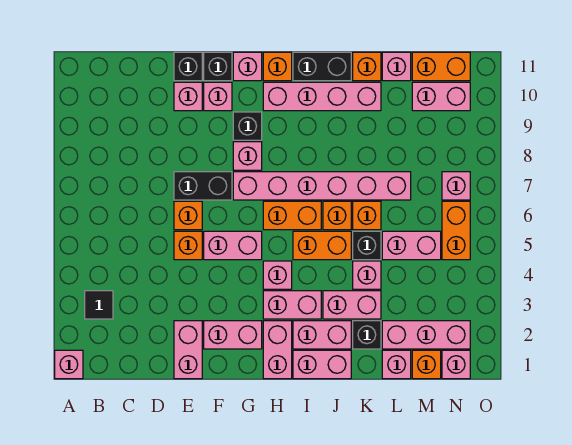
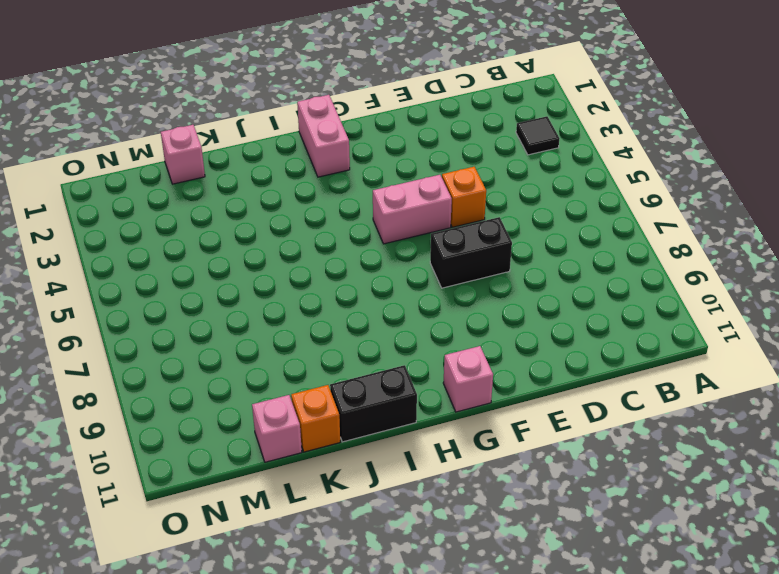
none -> pink brick A1 level 1
none -> pink brick E1:E2 level 1
none -> orange brick E6 level 1
none -> pink brick E10 level 1

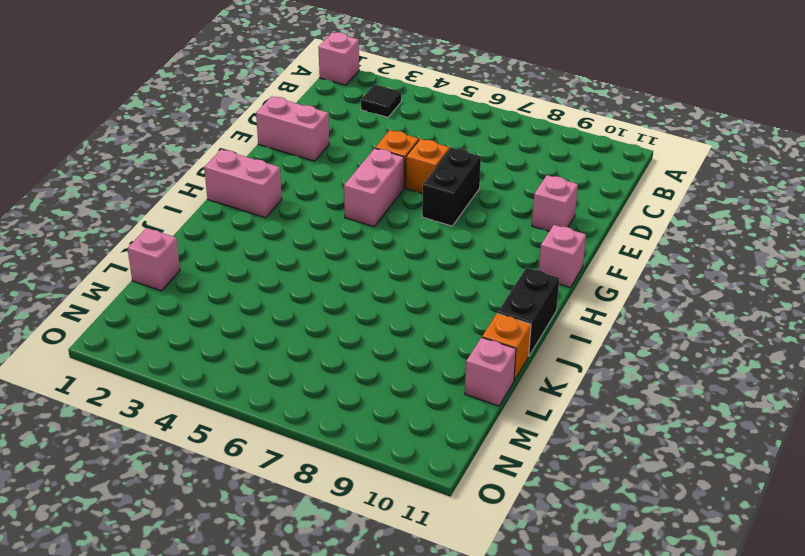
none -> black brick E11 level 1
none -> pink brick F2:G2 level 1
none -> pink brick F10 level 1
none -> black brick F11 level 1

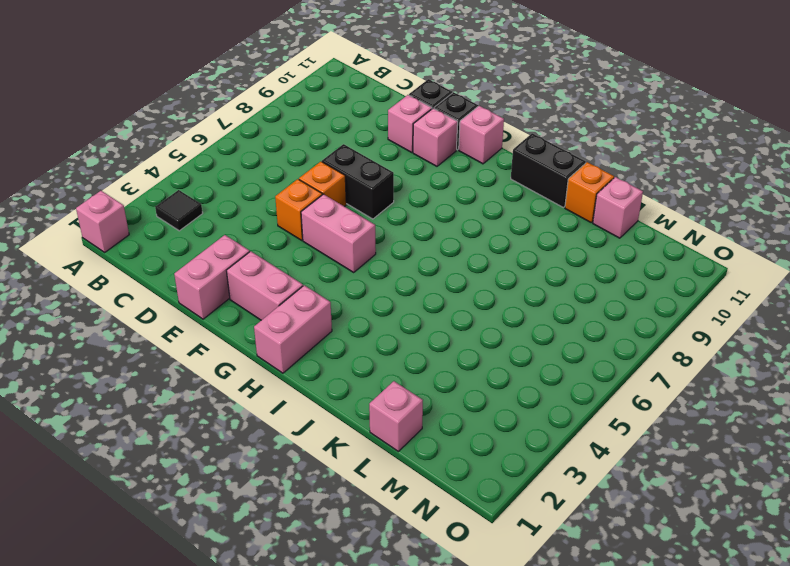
none -> pink brick G7:L7 level 1
none -> pink brick G8 level 1
none -> black brick G9 level 1
none -> pink brick H3:I3 level 1

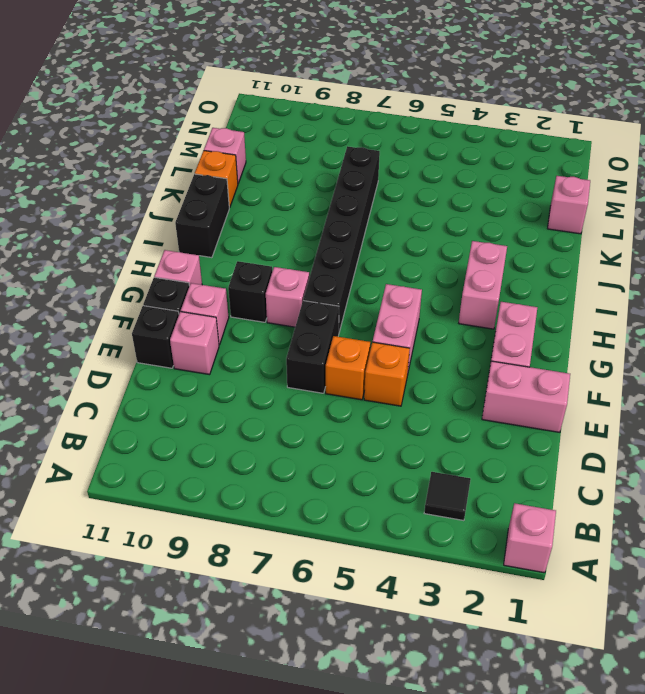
black brick G7:L7 level 1 -> pink brick G7:L7 level 1
none -> pink brick H1:H2 level 1
none -> pink brick H4 level 1
none -> orange brick H6:I6 level 1
none -> pink brick H10:K10 level 1

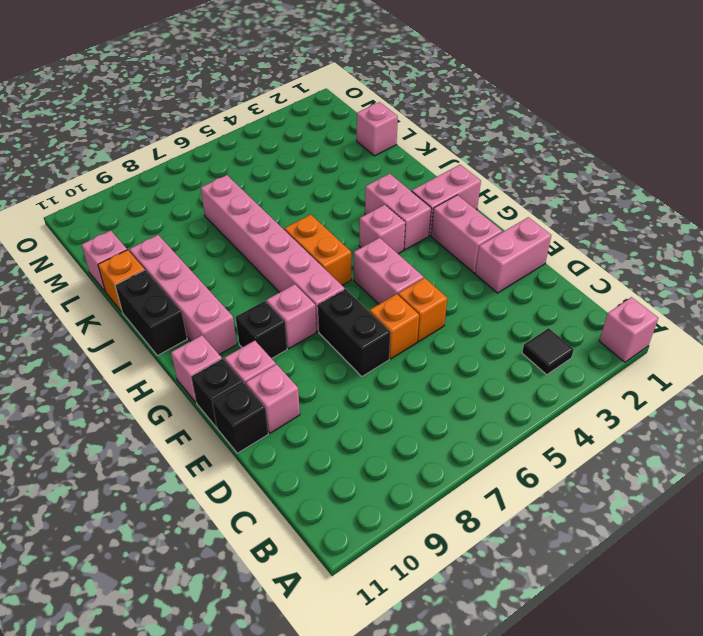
none -> orange brick H11 level 1
none -> pink brick I1:J1 level 1
none -> pink brick I2:J2 level 1
none -> orange brick I5:J5 level 1

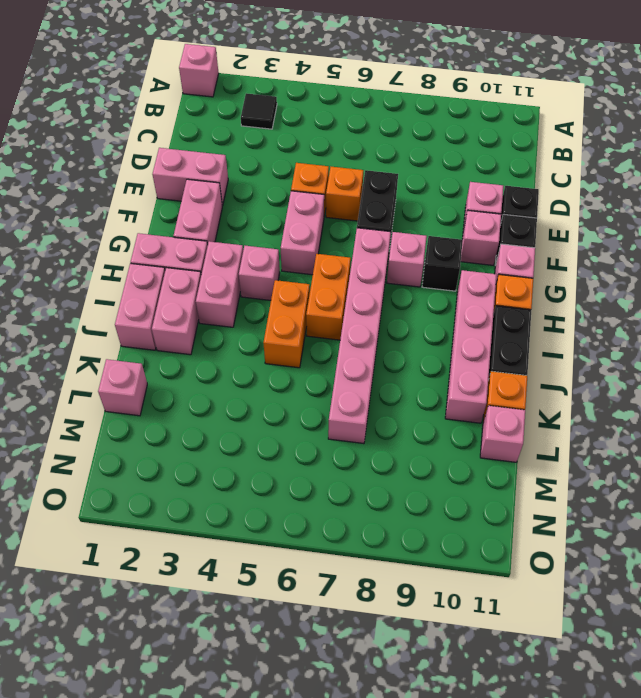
none -> pink brick J3:K3 level 1
none -> orange brick J6 level 1
none -> black brick K2 level 1
none -> pink brick K4 level 1

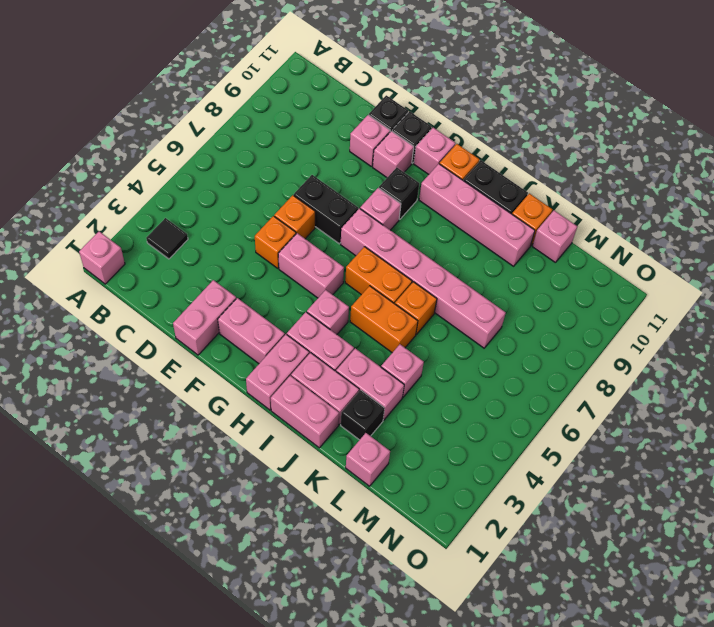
none -> black brick K5 level 1
none -> orange brick K6 level 1
none -> pink brick L2:N2 level 1
none -> pink brick L5:M5 level 1

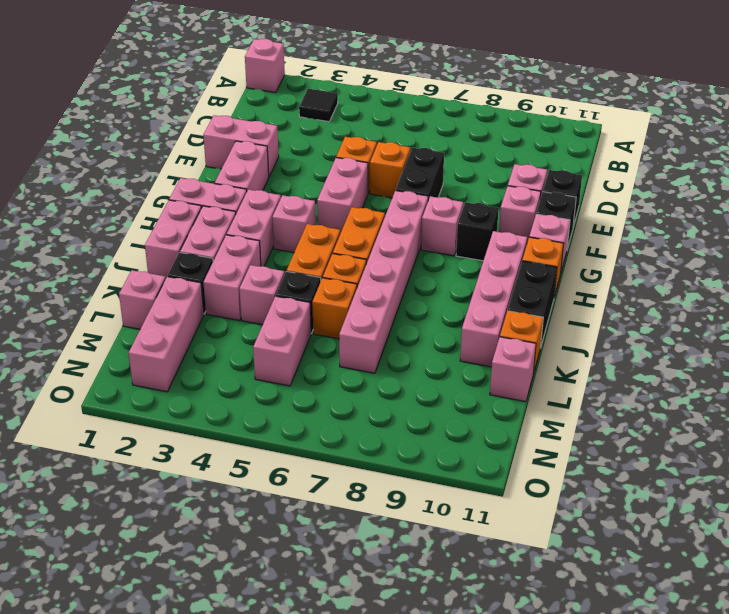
none -> orange brick M1 level 1
none -> pink brick M10:N10 level 1
none -> orange brick M11:N11 level 1
none -> pink brick N1 level 1

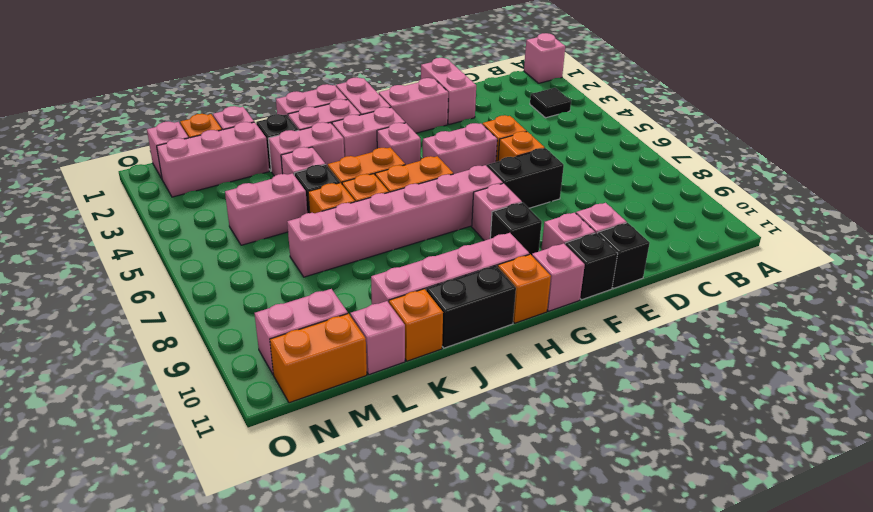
none -> orange brick N5:N6 level 1
none -> pink brick N7 level 1

